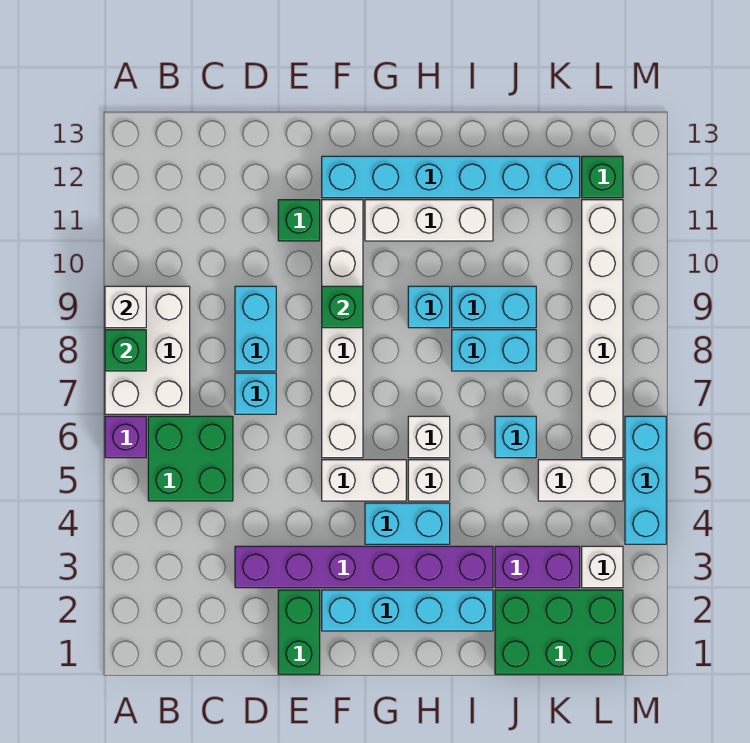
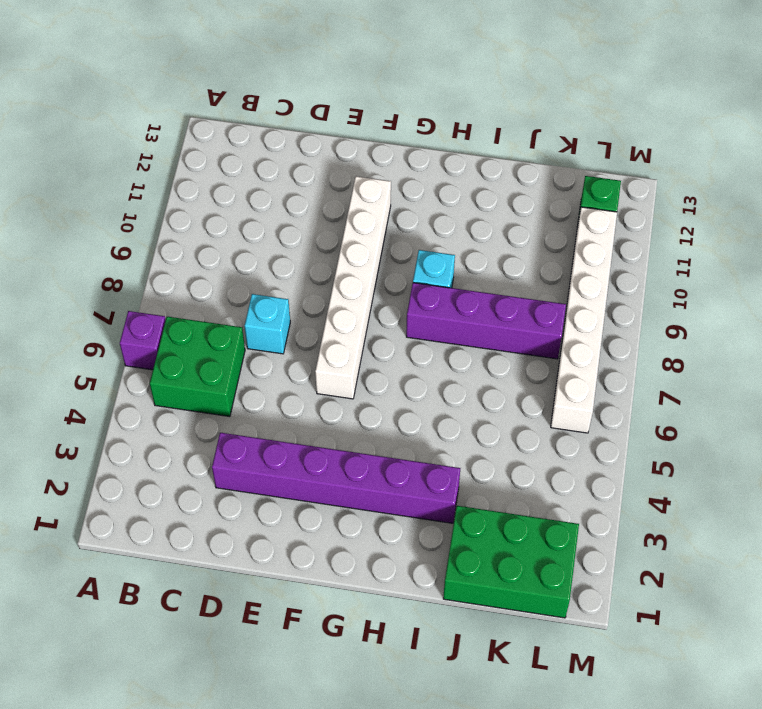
purple brick H8:K8 level 1 -> cyan brick I8:J8 level 1
none -> white brick A7:B9 level 1
none -> cyan brick D8:D9 level 1
none -> green brick E1:E2 level 1
none -> green brick E11 level 1

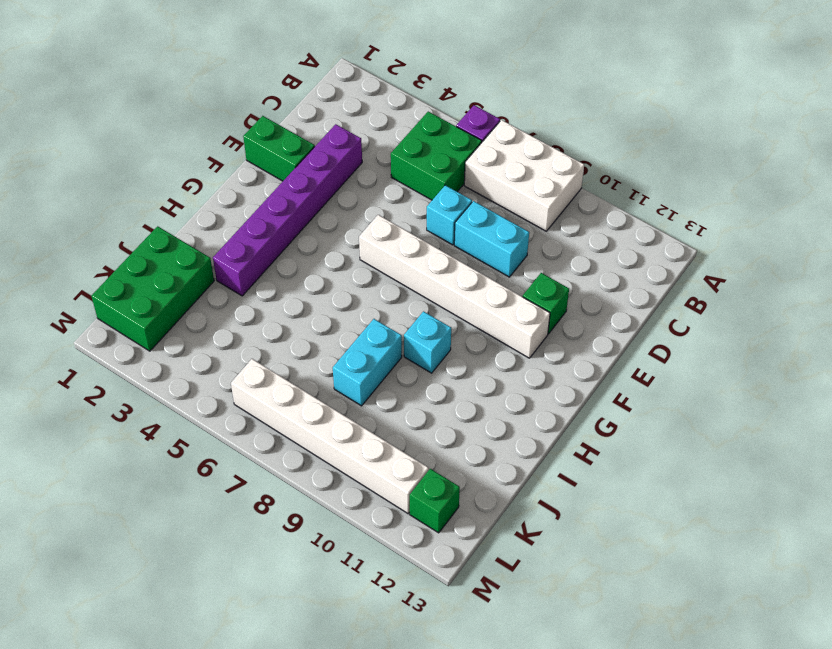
none -> cyan brick F2:I2 level 1
none -> white brick F5:G5 level 1
none -> cyan brick F12:K12 level 1
none -> cyan brick G4:H4 level 1

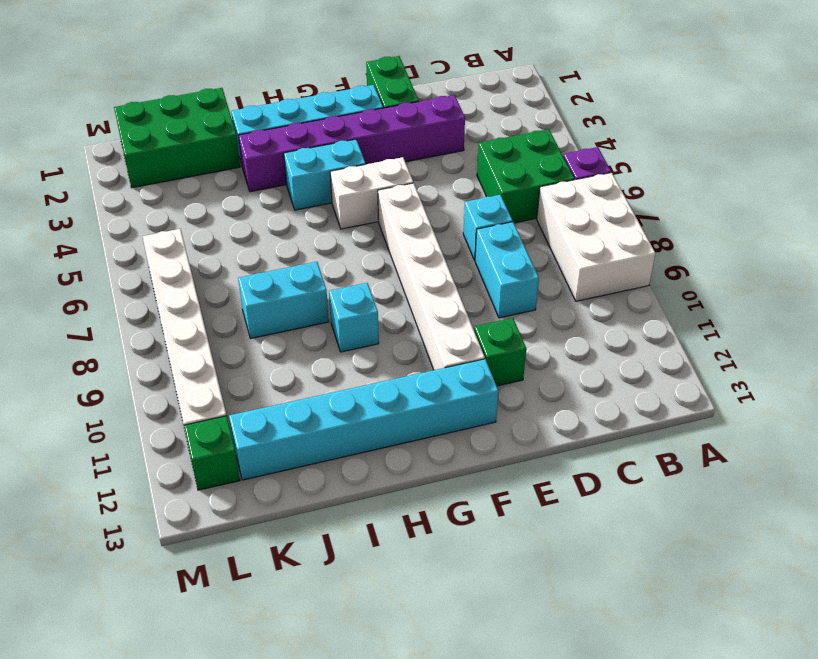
none -> white brick G11:I11 level 1
none -> white brick H5 level 1
none -> white brick H6 level 1
none -> cyan brick I9:J9 level 1

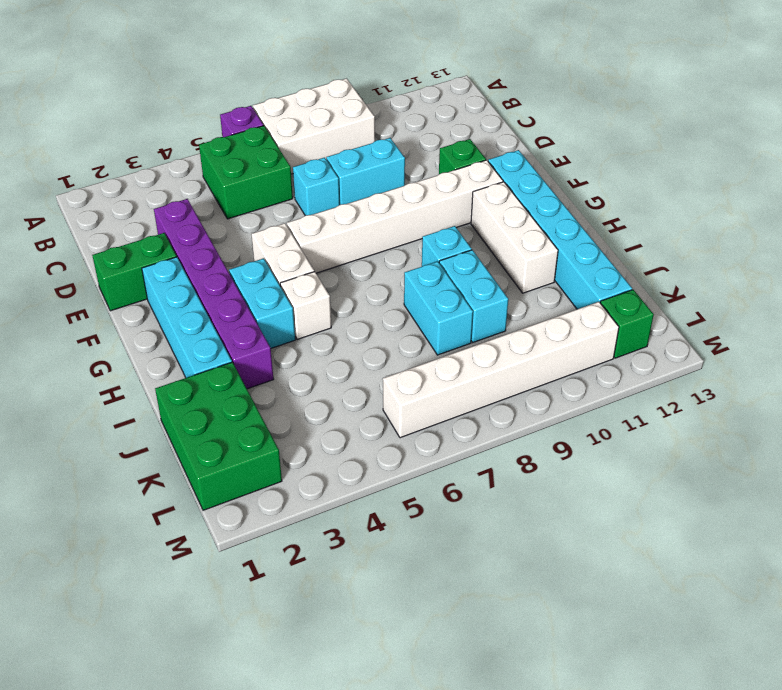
none -> white brick H6 level 1
none -> purple brick J3:K3 level 1
none -> cyan brick J6 level 1
none -> white brick K5:L5 level 1

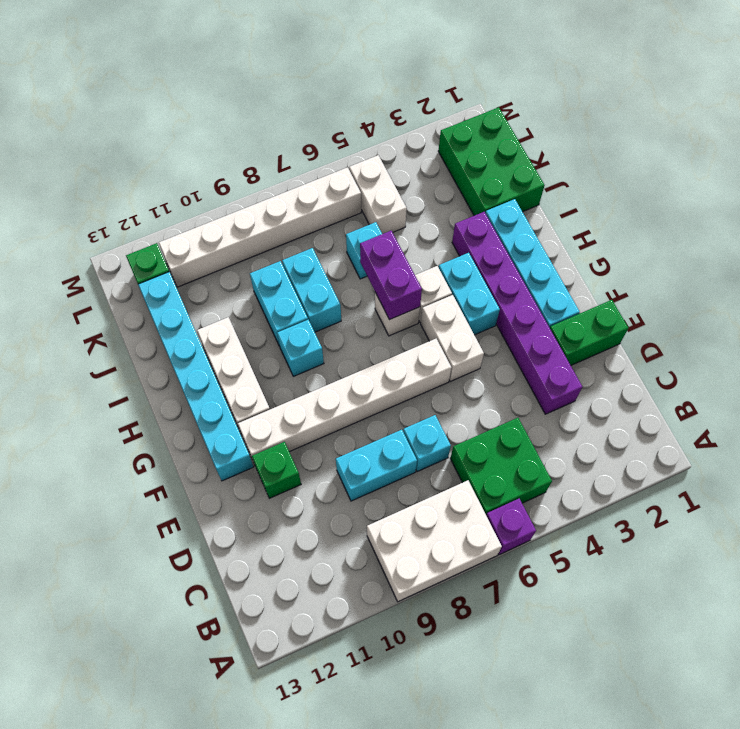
purple brick H6:I6 level 2 -> purple brick J3:K3 level 1
none -> white brick L3 level 1
none -> cyan brick M4:M6 level 1
none -> green brick A8 level 2
none -> white brick A9 level 2

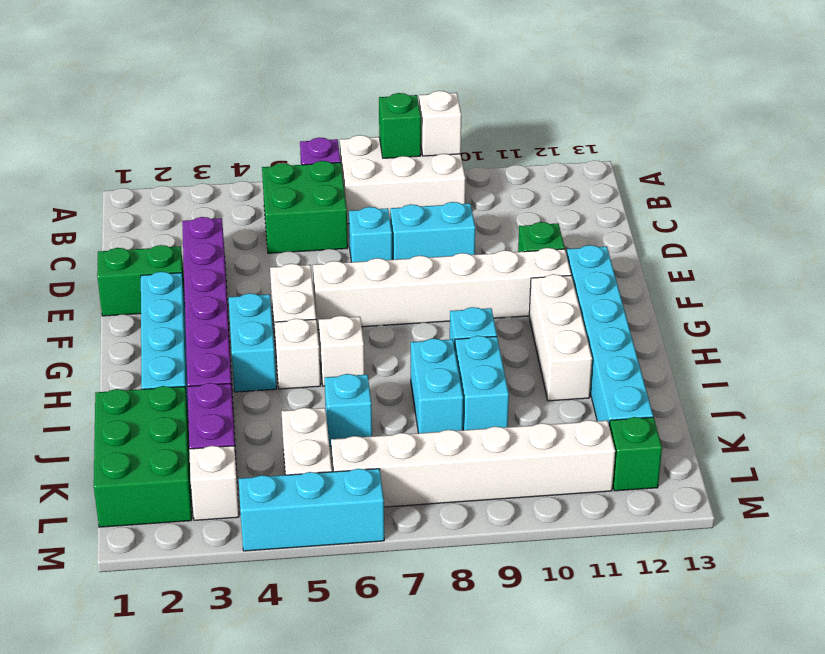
none -> green brick F9 level 2

